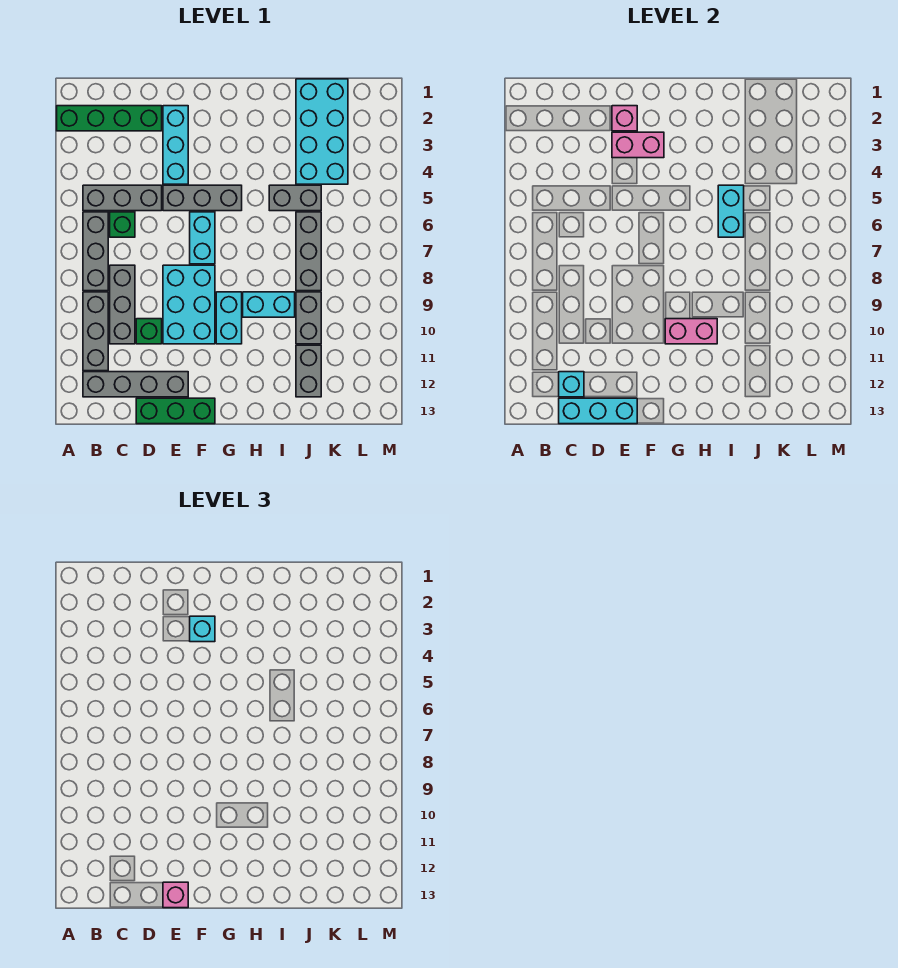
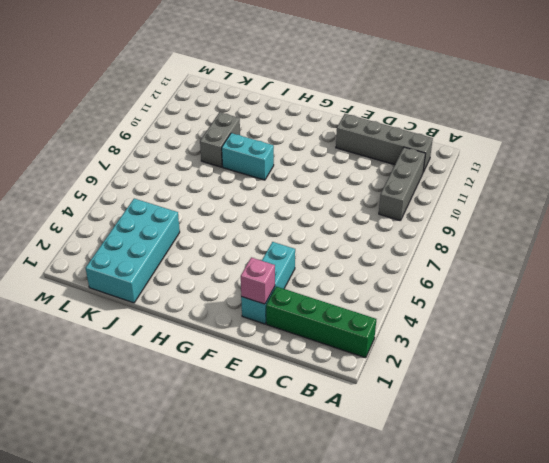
none -> grey brick B5:D5 level 1
none -> grey brick B6:B8 level 1
none -> green brick C6 level 1

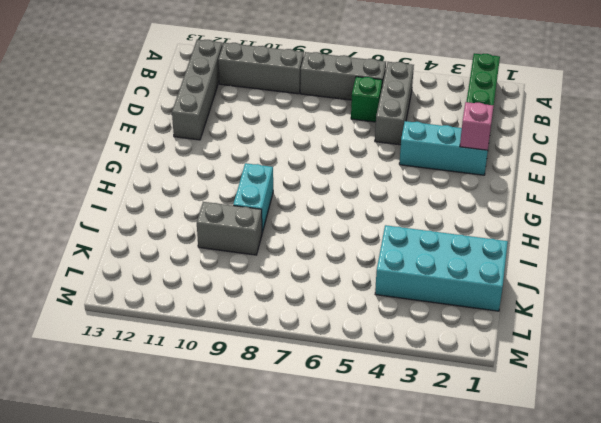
none -> grey brick C8:C10 level 1
none -> green brick D10 level 1
none -> green brick D13:F13 level 1

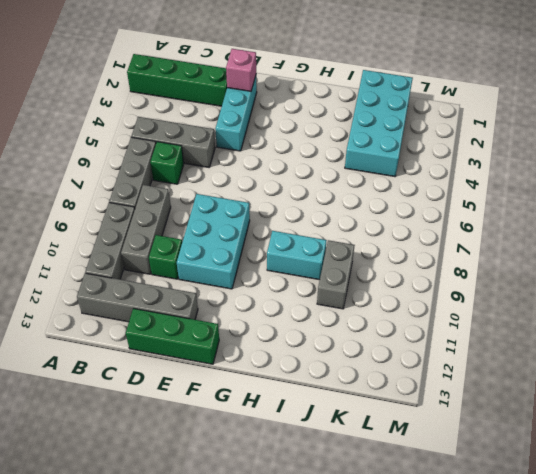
none -> grey brick E5:G5 level 1
none -> cyan brick F6:F7 level 1
none -> cyan brick G9:G10 level 1

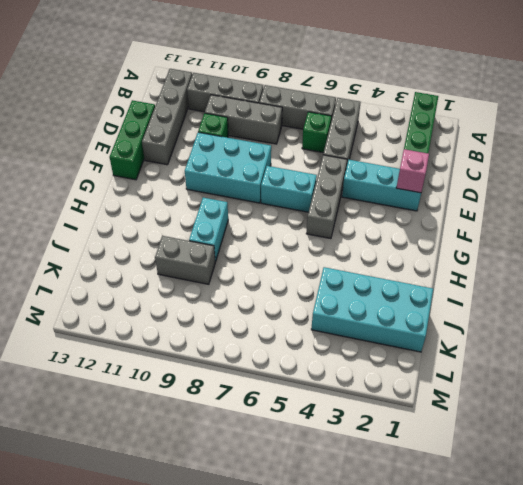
none -> cyan brick G9:G10 level 1
none -> grey brick I5:J5 level 1
none -> grey brick J6:J8 level 1

